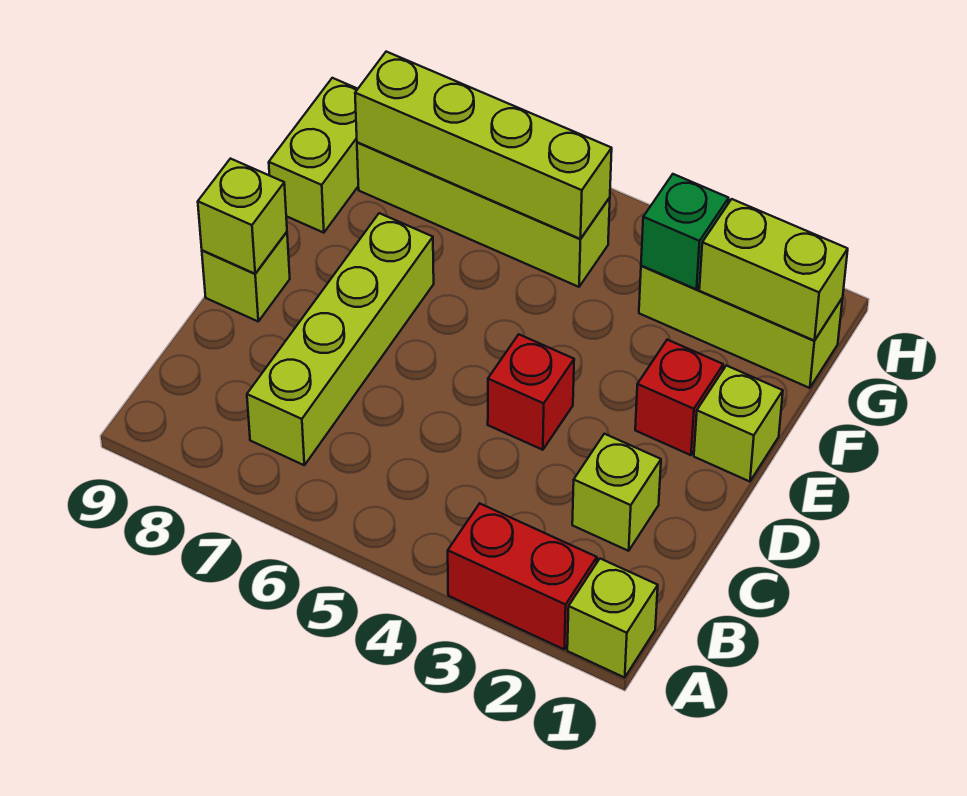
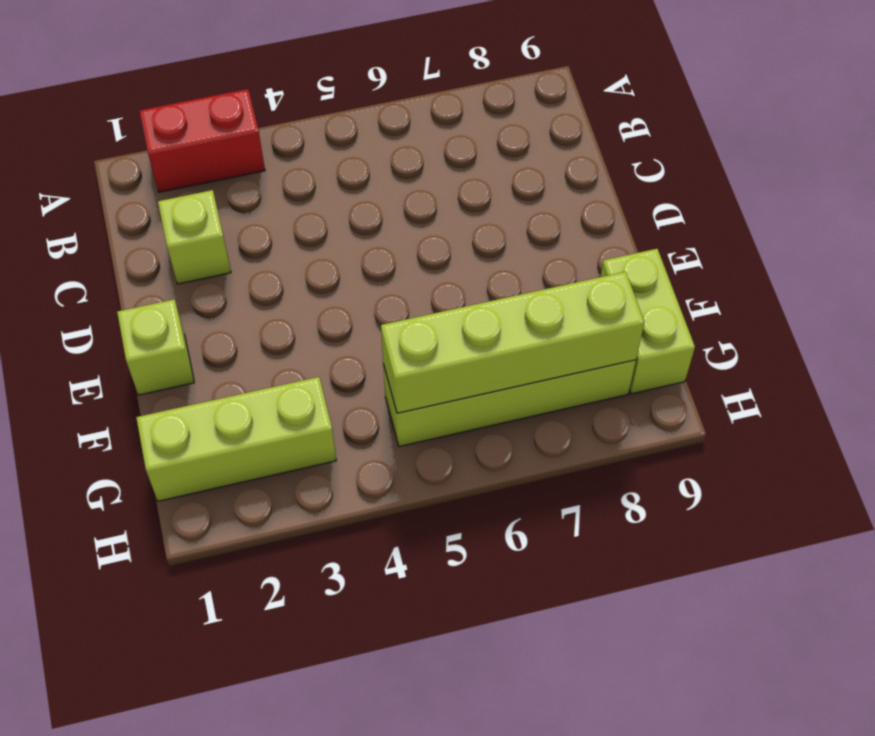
none -> lime brick A1 level 1
none -> lime brick B7:E7 level 1
none -> red brick D4 level 1

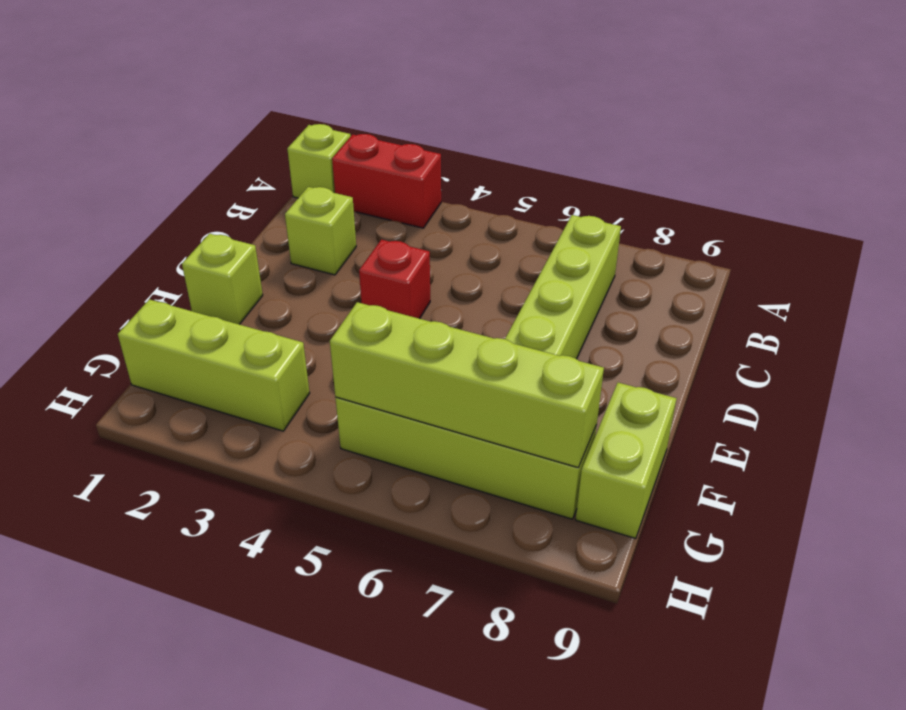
none -> lime brick D9 level 1
none -> red brick E2 level 1
none -> lime brick D9 level 2

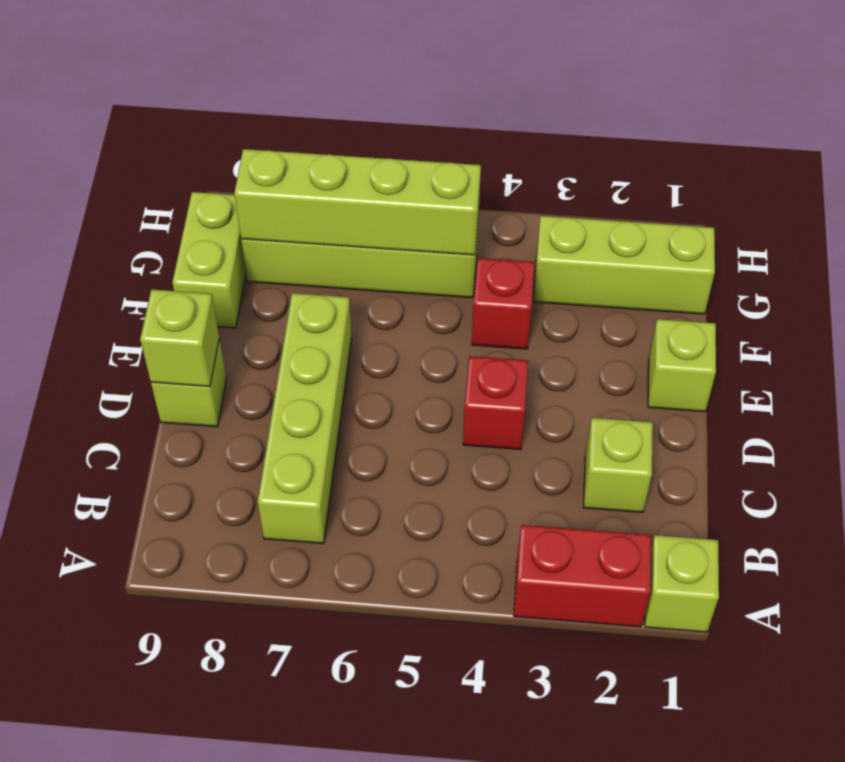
red brick F4 level 1 -> red brick E2 level 1
none -> lime brick G1:G2 level 2
none -> green brick G3 level 2

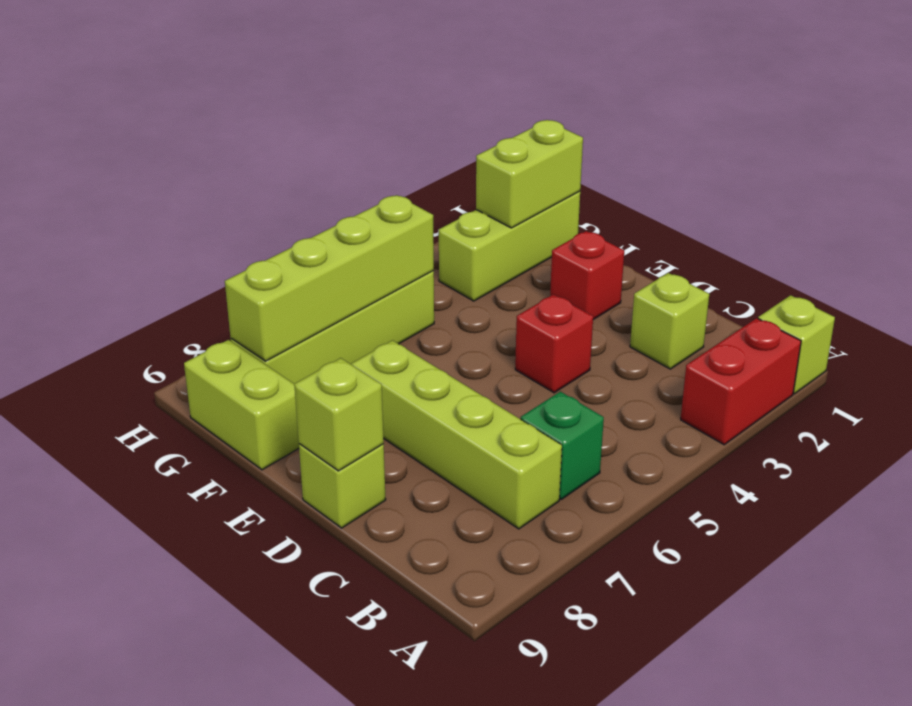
green brick B6 level 1 -> green brick G3 level 2
none -> lime brick E1 level 1

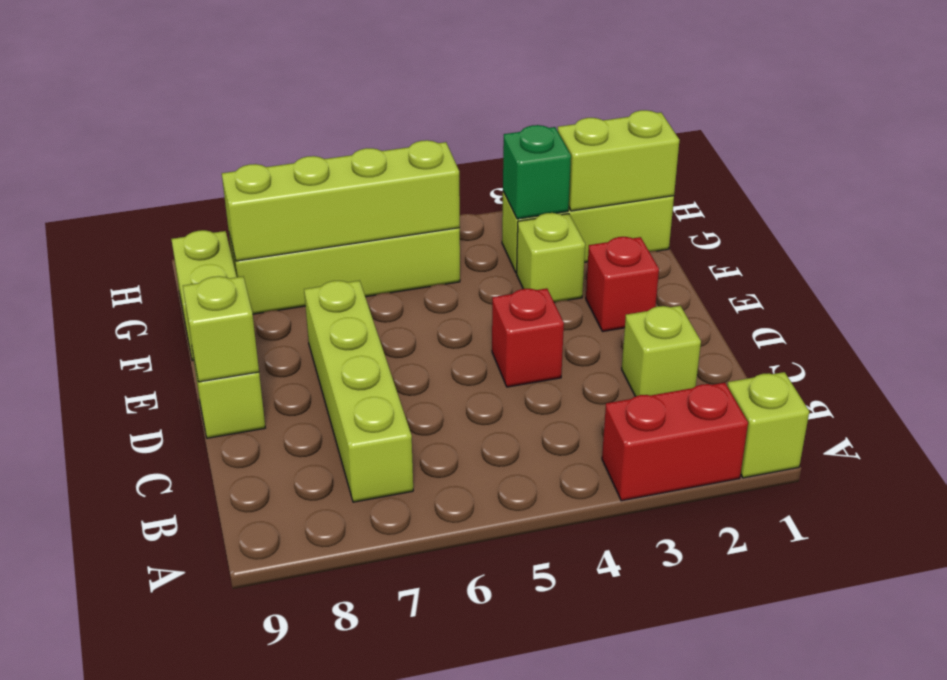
lime brick F3 level 1 -> lime brick E1 level 1

